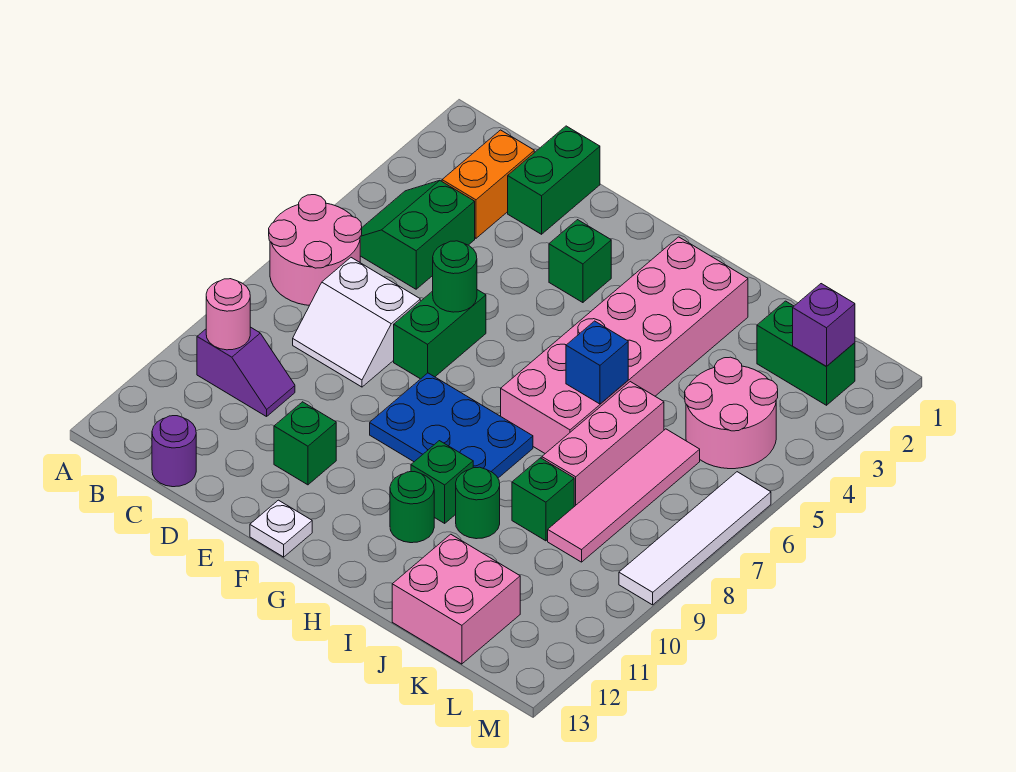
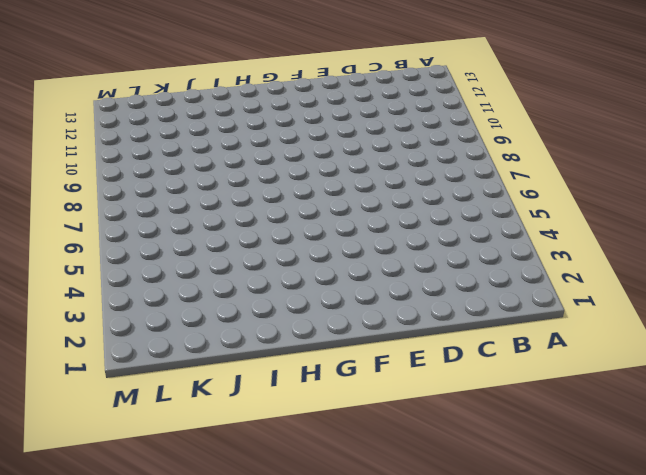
none -> pink round brick A6:B7 level 1
none -> green slope B4:C5 level 1 top C
none -> purple slope B10:C10 level 1 top B

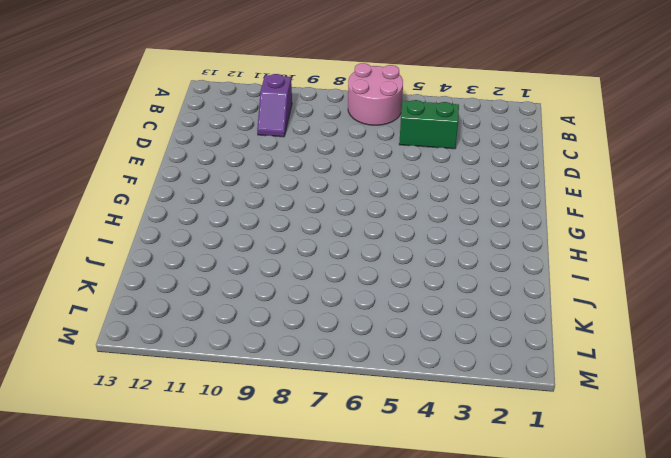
none -> orange brick C2:C3 level 1
none -> white slope C7:D8 level 1 top 7
none -> purple round brick C13 level 1

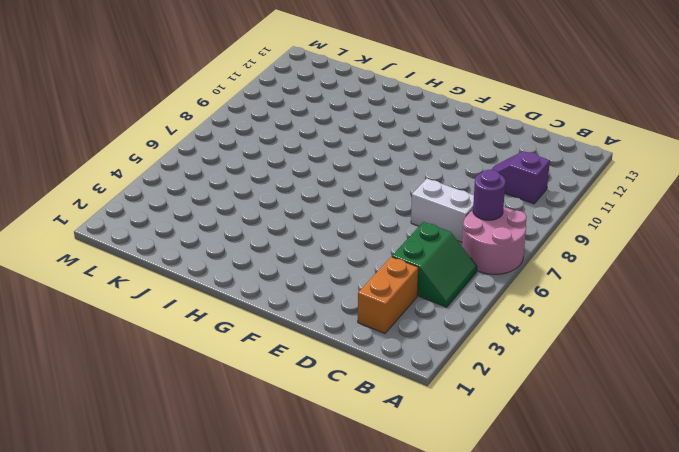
purple round brick B7 level 2 -> purple round brick C13 level 1
none -> green brick D1:D2 level 1
none -> green brick E6:E7 level 1
none -> green brick E11 level 1

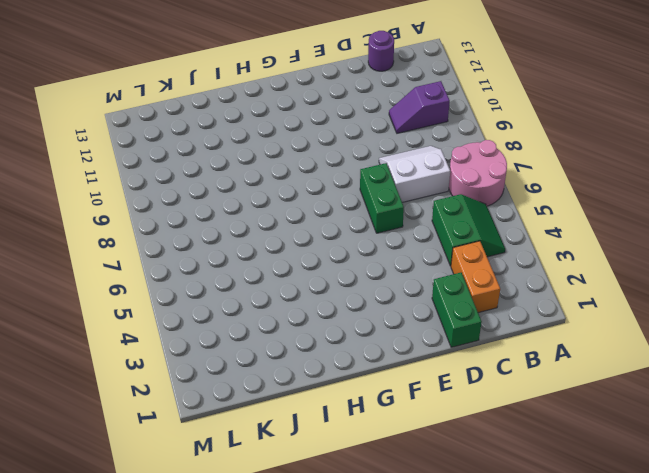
none -> green brick E11 level 1
none -> green brick F3 level 1
none -> blue plate F8:H9 level 1

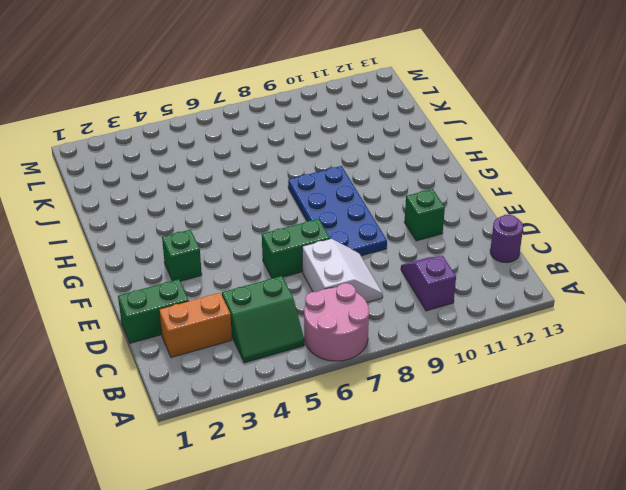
blue plate E8:H9 level 1 -> blue plate F8:H9 level 1
none -> white plate F13 level 1
none -> pink brick H2:I7 level 1
none -> green brick H10 level 1

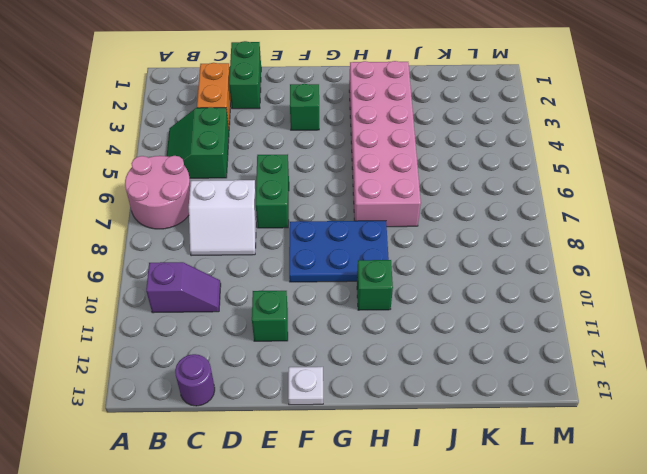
none -> green round brick H11 level 1
none -> green round brick I10 level 1
none -> pink brick J6:J8 level 1

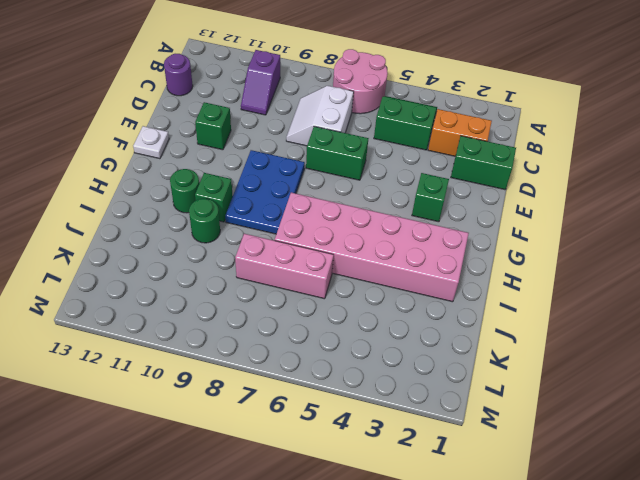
none -> green brick J9 level 1
none -> pink brick J12:K13 level 1
none -> green brick K2:L2 level 1

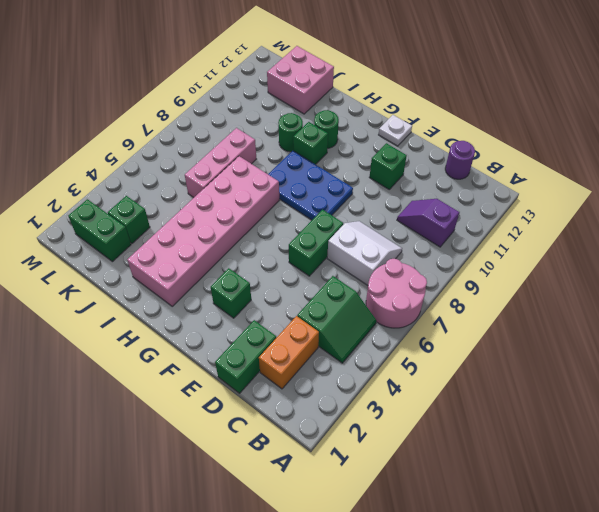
green brick K3 level 1 -> green brick J9 level 1
none -> pink round brick K4:L5 level 1
none -> pink tile K6:K9 level 1
none -> white tile M6:M9 level 1

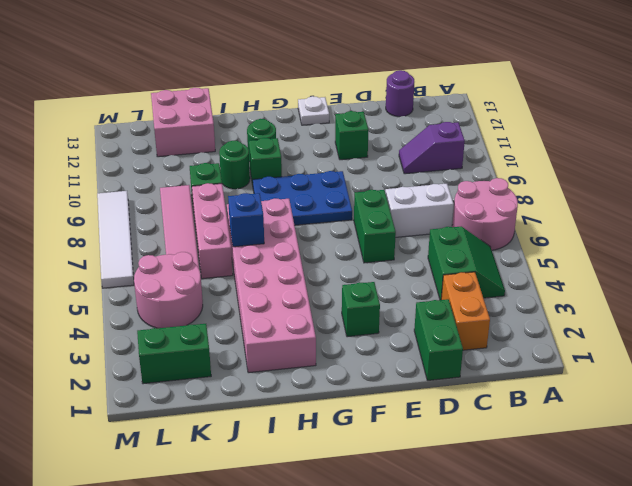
none -> pink round brick B10 level 2
none -> green round brick E6 level 2
none -> purple brick L2 level 2

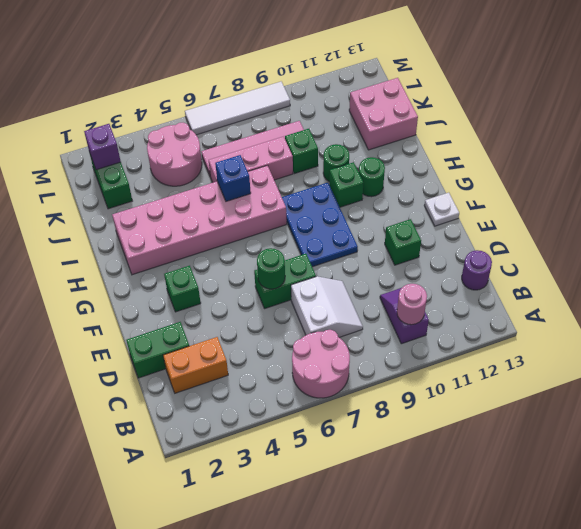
none -> green slope B4:C5 level 1 top C

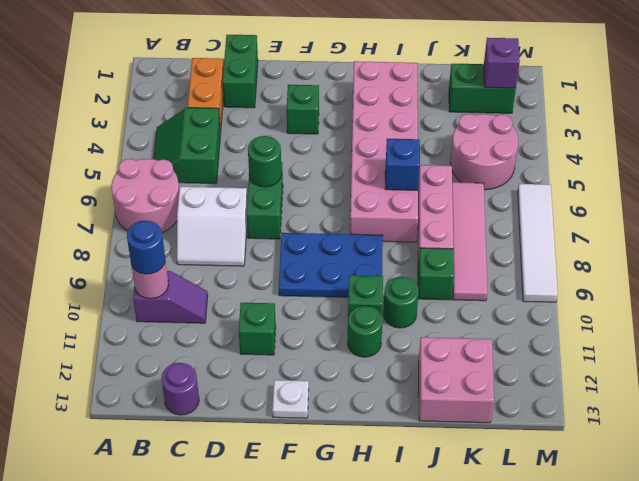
blue round brick B10 level 3 -> none

